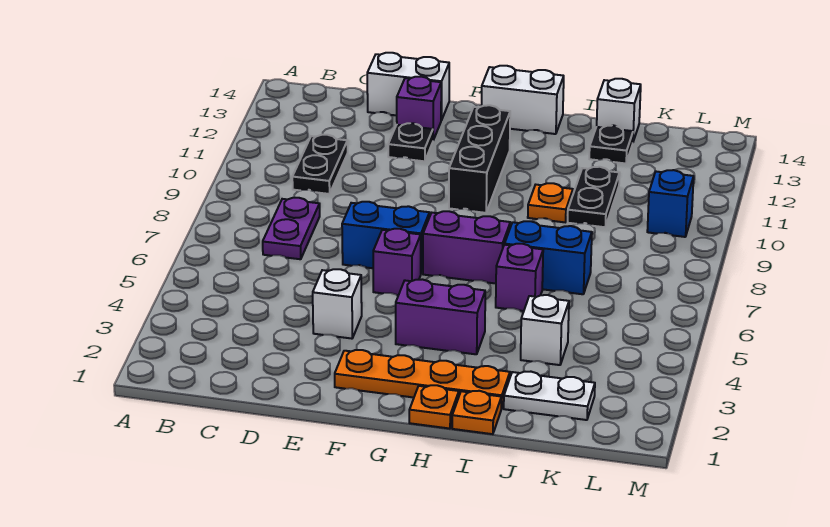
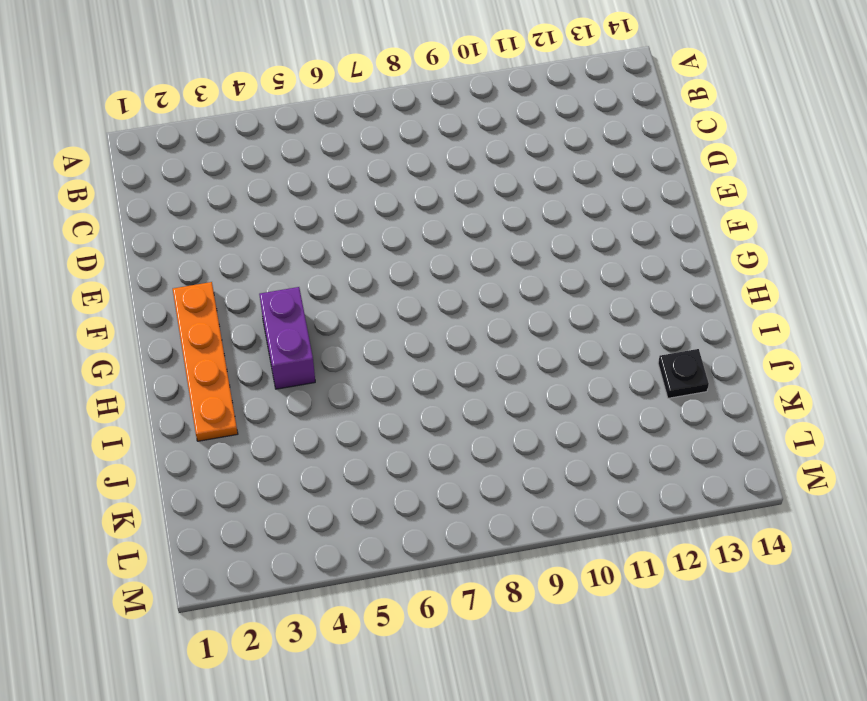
none -> purple plate C7:C8 level 1
none -> black plate C10:C11 level 1
none -> white brick D14:E14 level 1

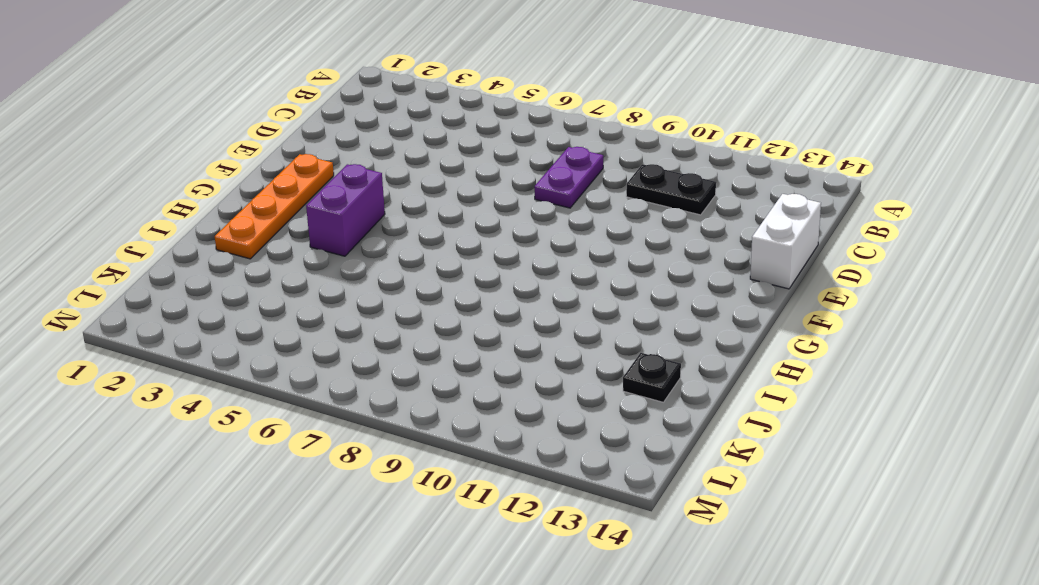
purple plate C8:D8 level 1 -> purple plate C7:C8 level 1
none -> white brick E4 level 1
none -> blue brick E7:F7 level 1
none -> black plate E12 level 1

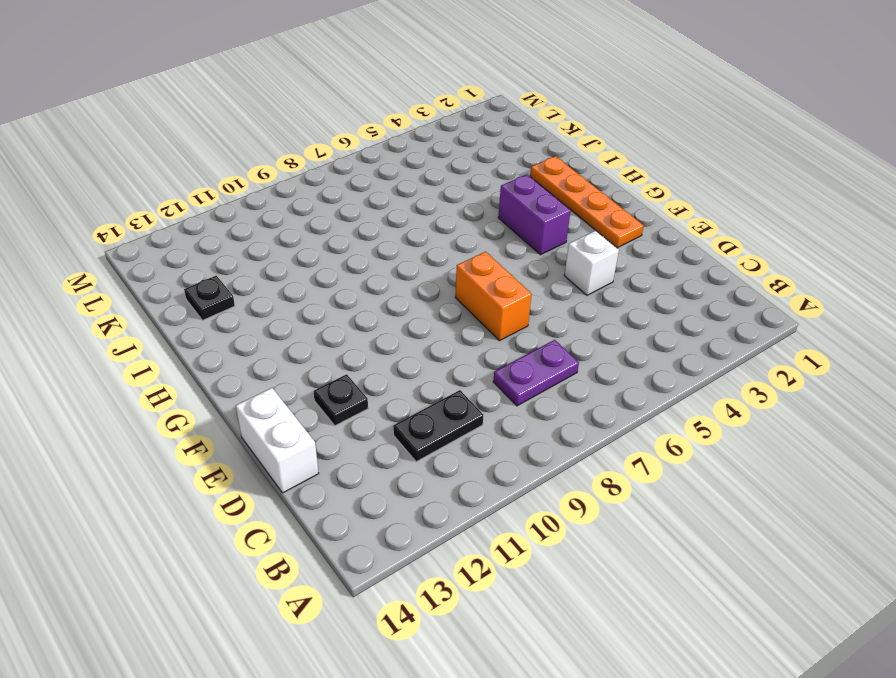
orange brick E7:F7 level 1 -> blue brick E7:F7 level 1
none -> purple brick E13 level 1
none -> purple brick F6 level 1
none -> purple brick G7:H7 level 1

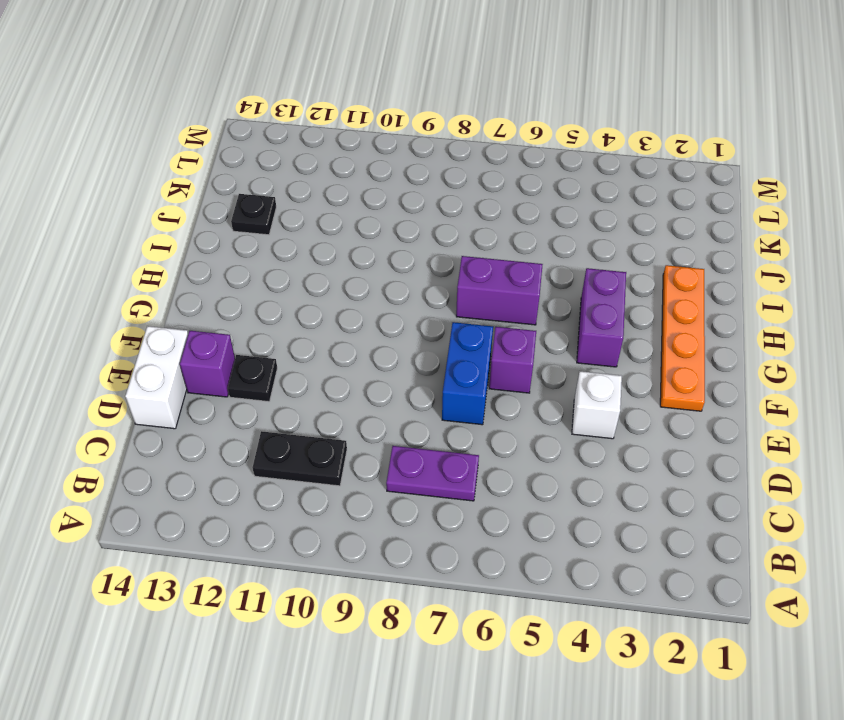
purple brick H6:H7 level 1 -> purple brick G7:H7 level 1
none -> black brick G10:G12 level 1
none -> white brick G14:H14 level 1
none -> orange plate H1 level 1

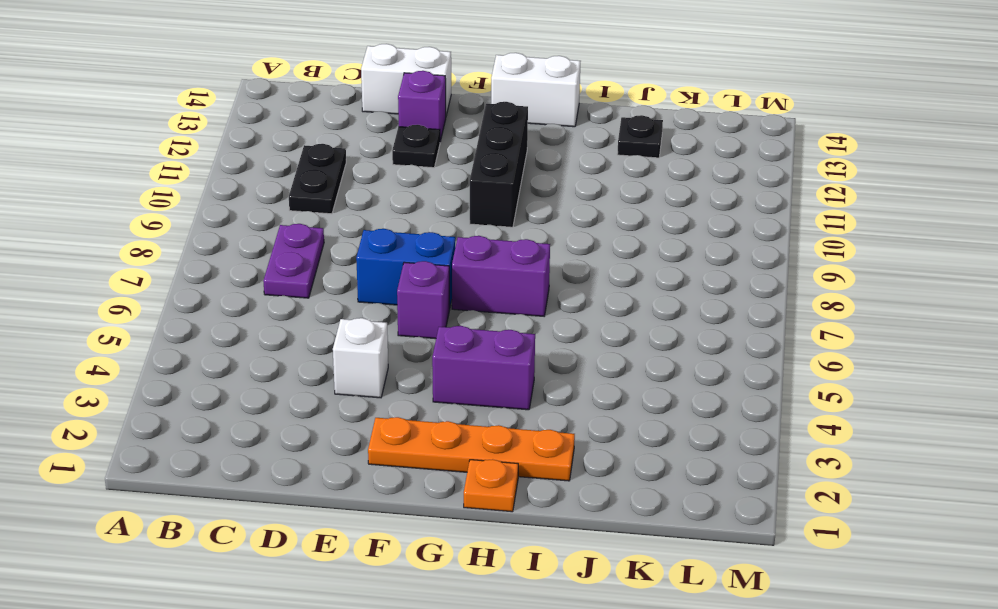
none -> orange plate I1 level 1
none -> purple brick I6 level 1
none -> blue brick I7:J7 level 1

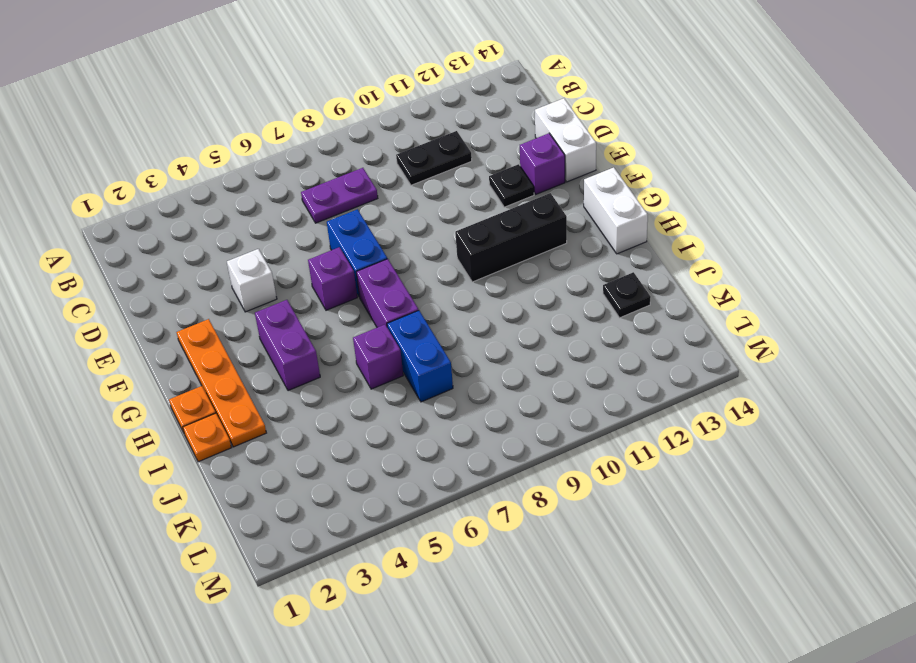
none -> orange plate I10 level 1
none -> white plate J2:K2 level 1
none -> white brick J4 level 1

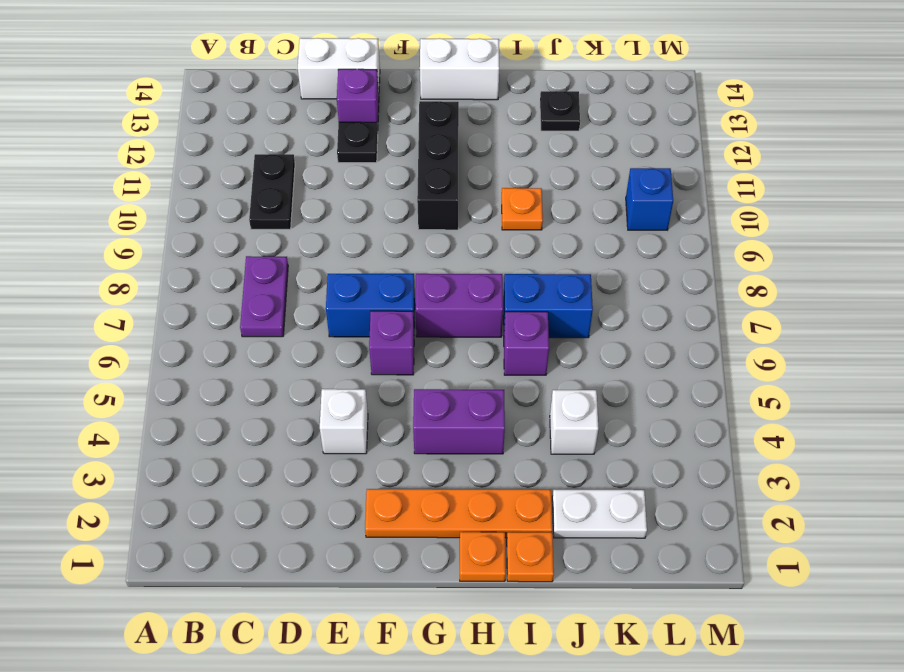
none -> black plate J10:J11 level 1
none -> white brick J14 level 1

